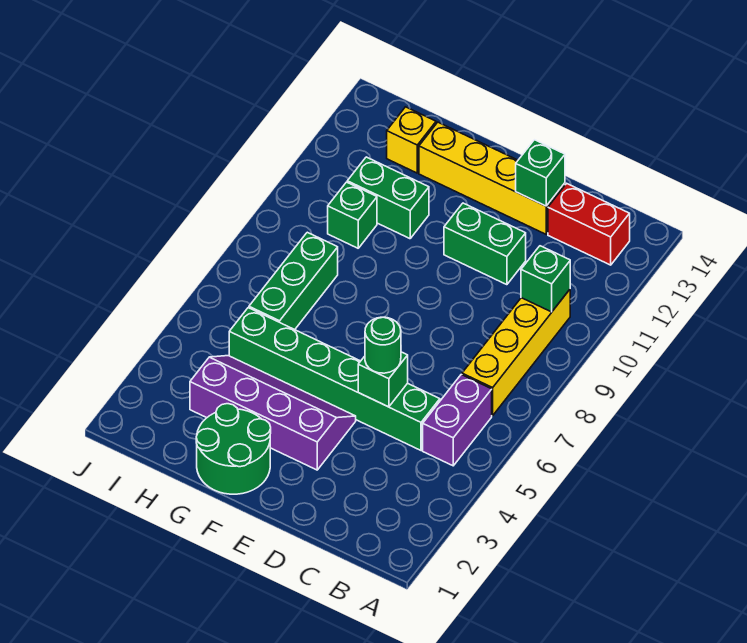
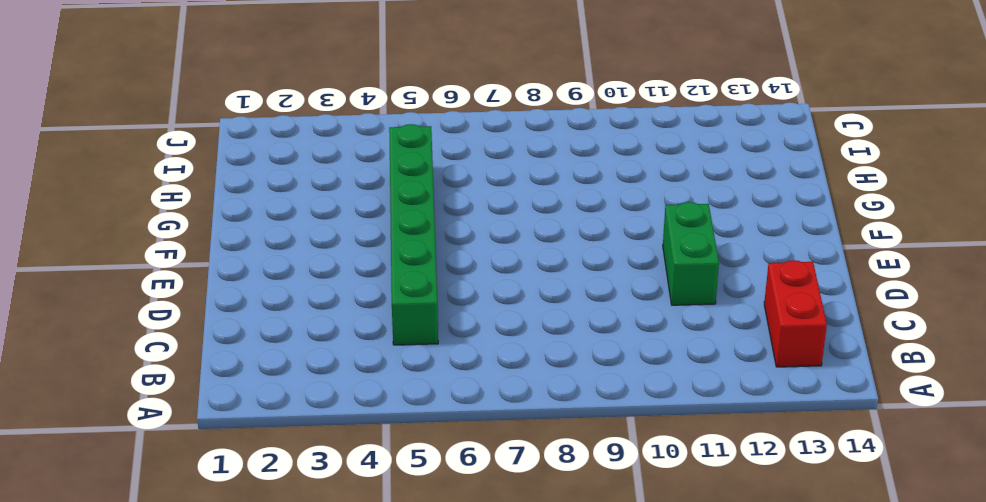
none -> purple brick B5:B6 level 1
none -> yellow brick B7:B10 level 1
none -> yellow brick D13:G13 level 1

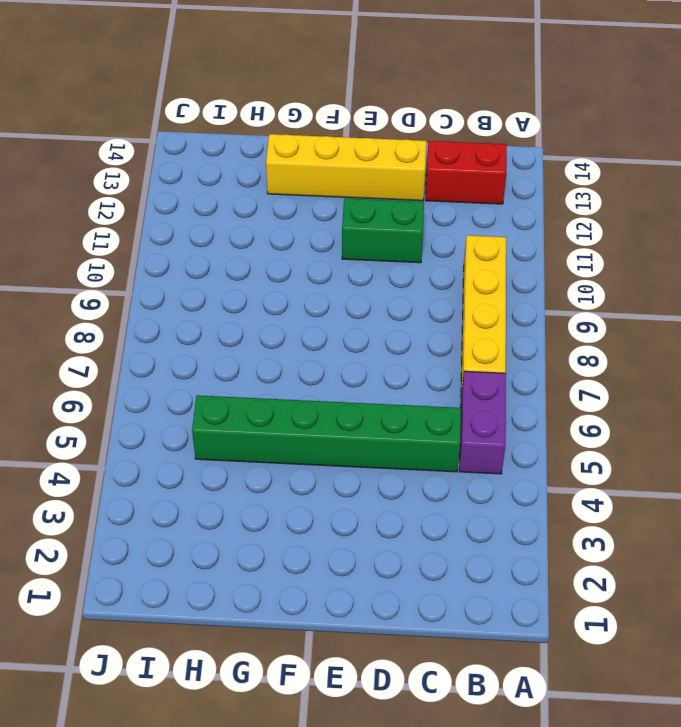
none -> purple slope E3:H4 level 1 top 3
none -> green round brick F1:G2 level 1
none -> green brick G11:H11 level 1

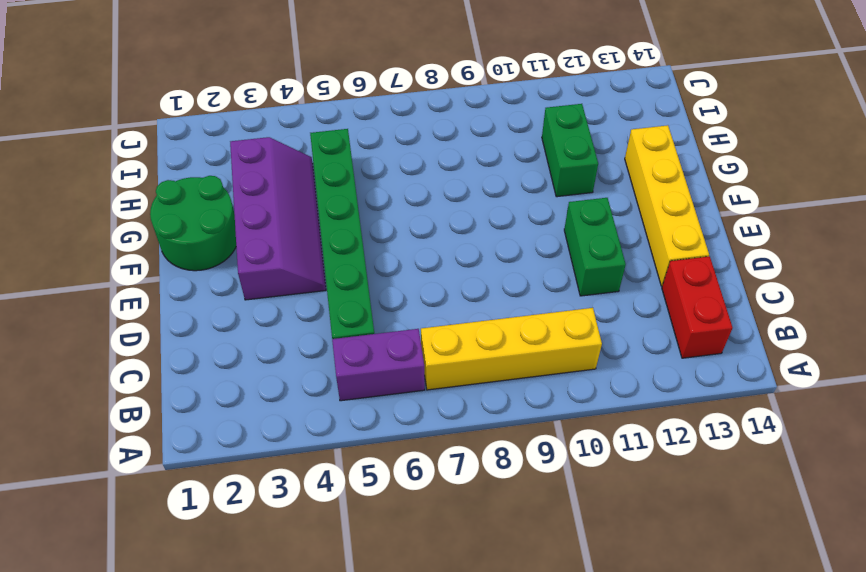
none -> green brick H6:H8 level 1
none -> green brick H10 level 1
none -> yellow brick H13 level 1

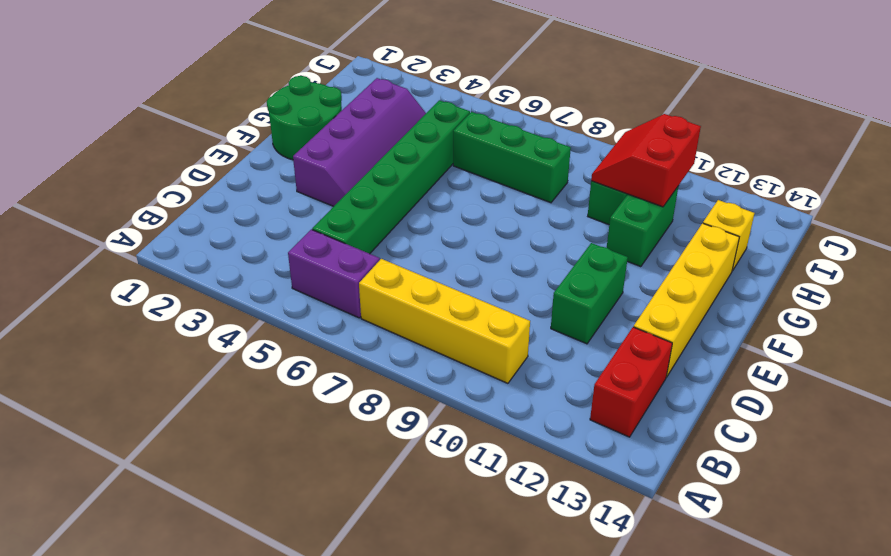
red slope H10:I11 level 2 top 11 -> none
none -> green brick B10 level 2
none -> green brick D5 level 2
none -> green brick D13 level 2

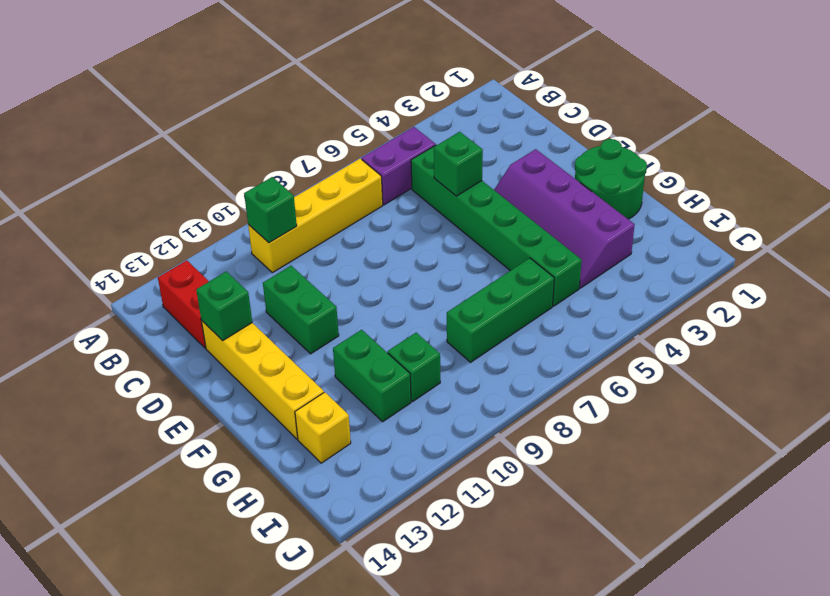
none -> green round brick D5 level 3

